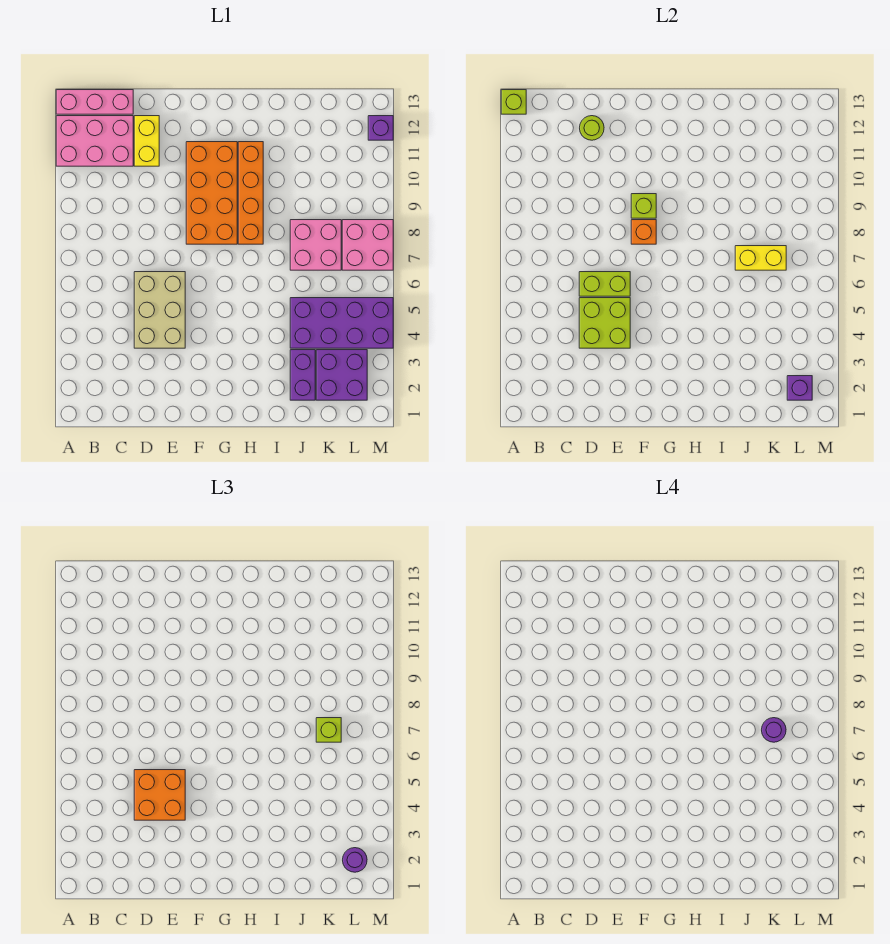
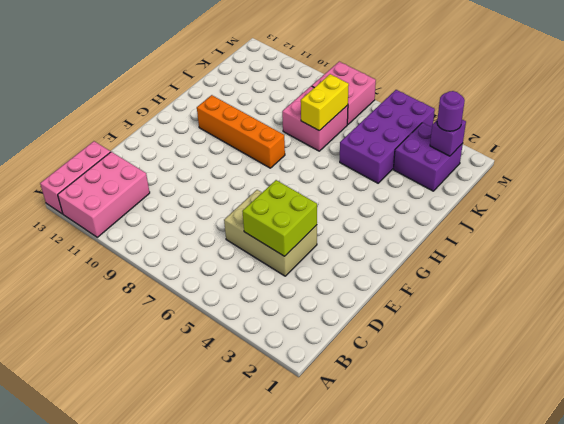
none -> yellow brick D11:D12 level 1
none -> orange brick F8:G11 level 1
none -> purple brick J2:J3 level 1

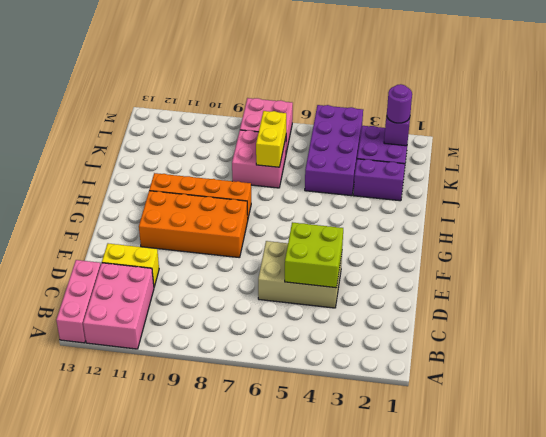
none -> purple brick M12 level 1
none -> lime brick A13 level 2
none -> lime brick D6:E6 level 2

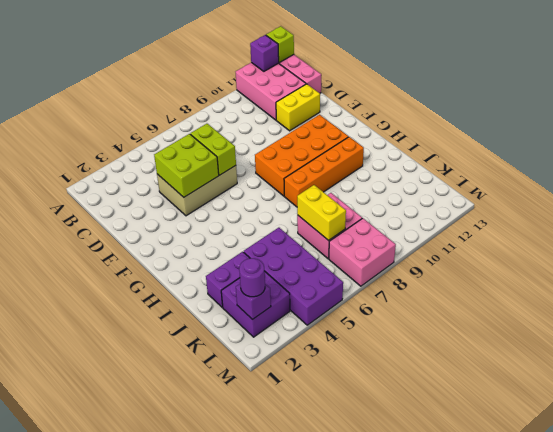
purple brick A12 level 2 -> purple brick M12 level 1
none -> lime round brick D12 level 2
none -> orange brick F8 level 2
none -> lime brick F9 level 2

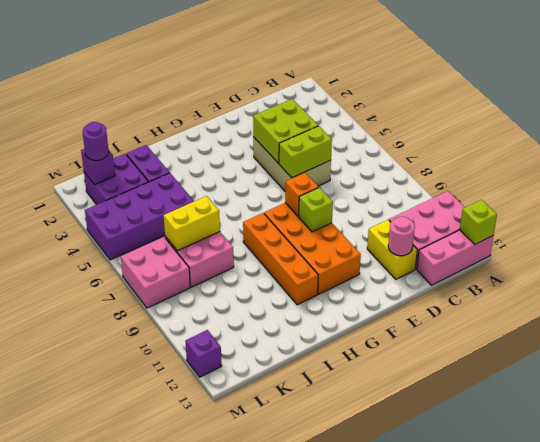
pink round brick D12 level 2 -> lime round brick D12 level 2
none -> orange brick D4:E5 level 3
none -> lime brick K7 level 3
none -> purple round brick K7 level 4

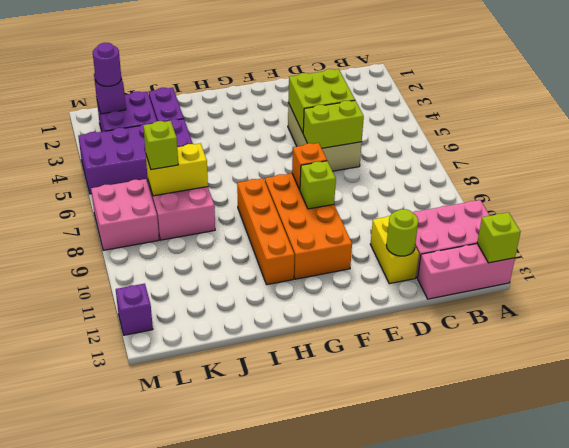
none -> orange brick D4:E5 level 3
none -> purple round brick K7 level 4

